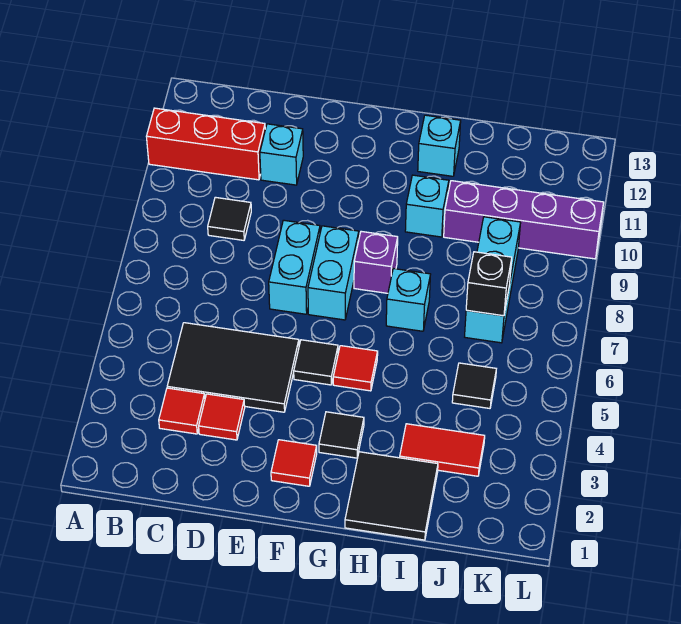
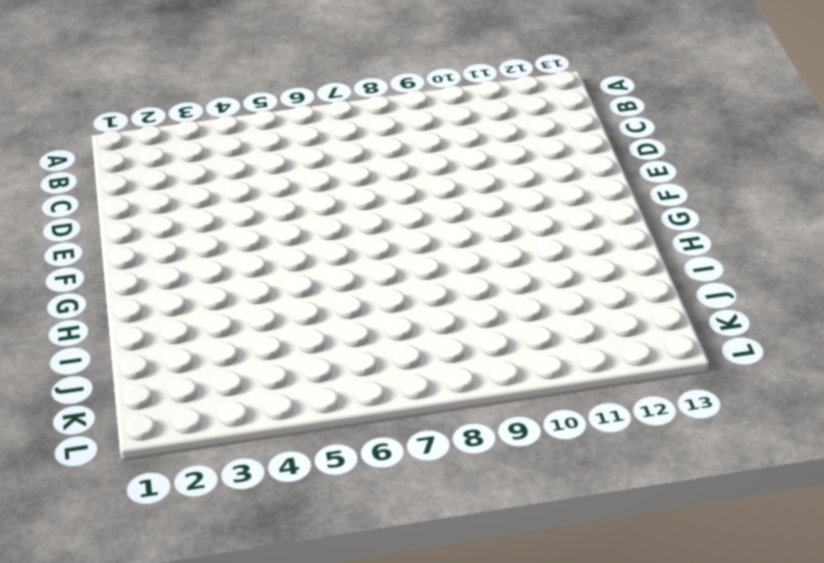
none -> red brick A11:C11 level 1
none -> red tile C3 level 1
none -> black tile C4:E5 level 1

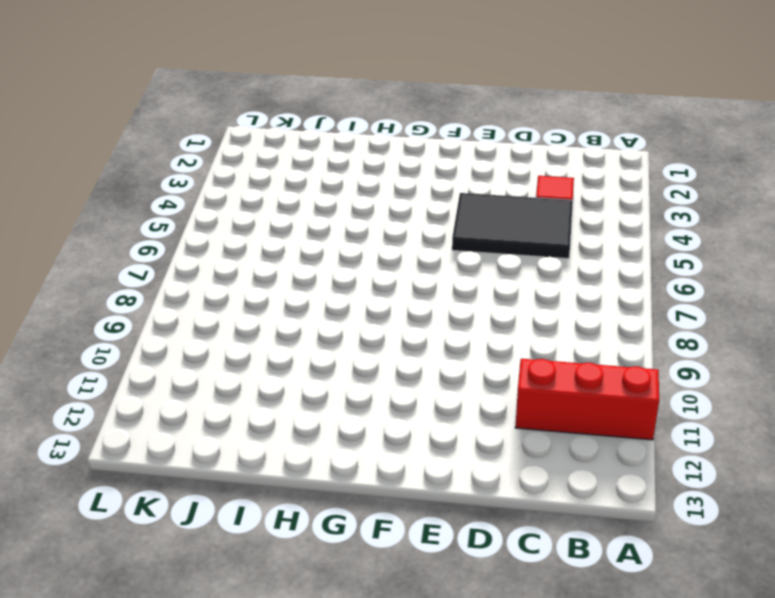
none -> black tile C9 level 1
none -> red tile D3 level 1
none -> cyan brick D11 level 1

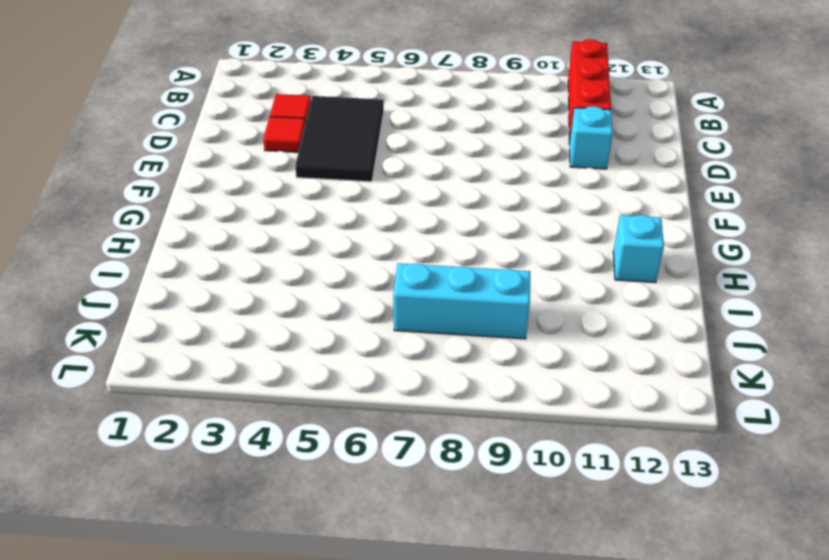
none -> black tile C9 level 1
none -> cyan brick E7:E8 level 1
none -> red tile F2 level 1

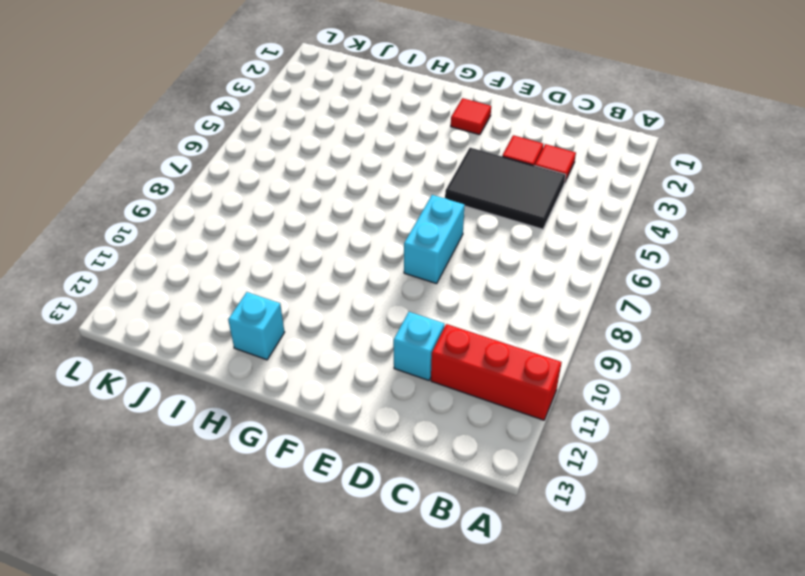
none -> black tile C9 level 1
none -> black tile F5 level 1
none -> cyan brick F7:F8 level 1

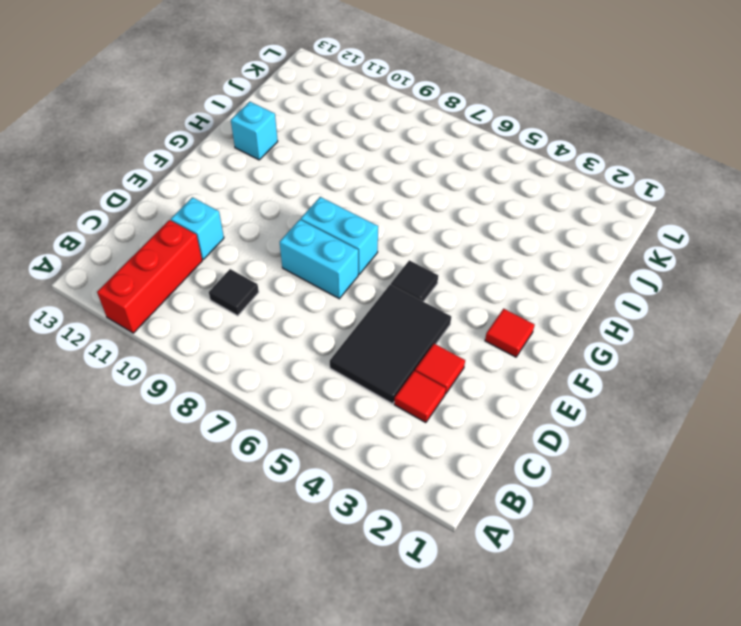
none -> black tile G3 level 1
none -> red tile G5 level 1
none -> purple brick G8 level 1

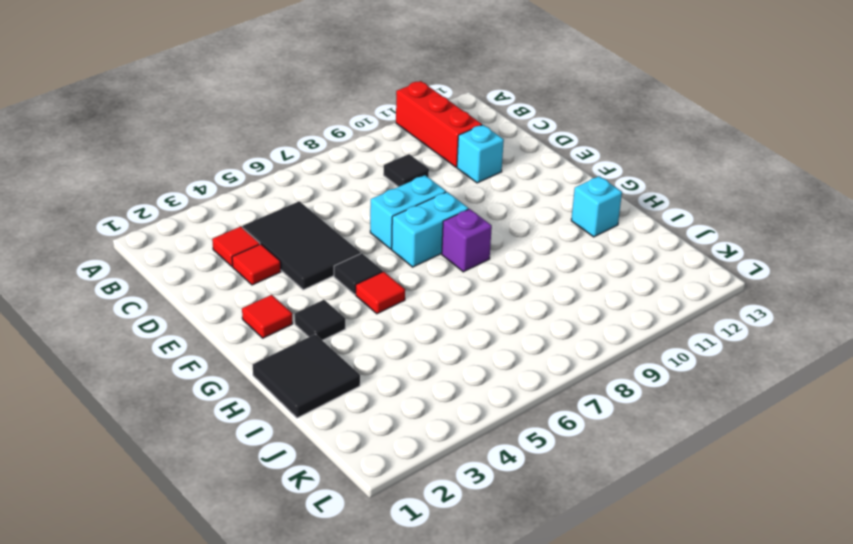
none -> cyan brick H7 level 1
none -> cyan brick H10 level 1
none -> red tile I3:J3 level 1

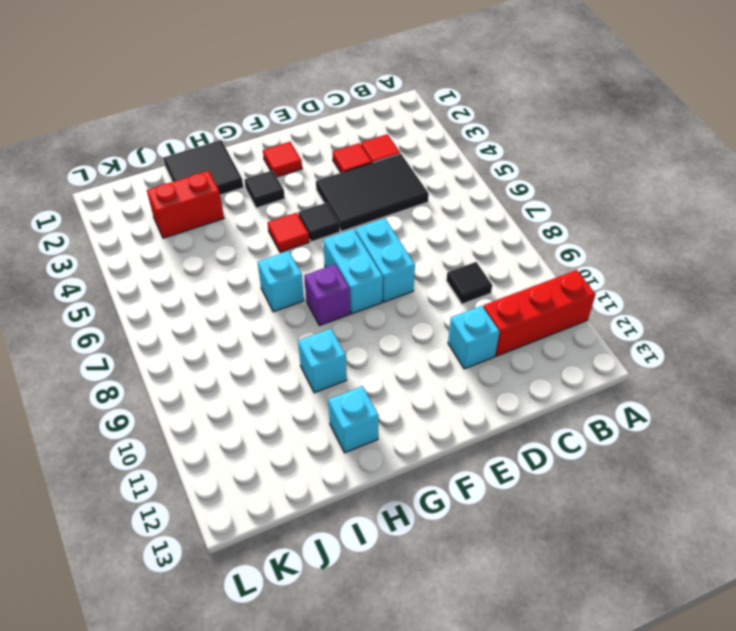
red brick I3:J3 level 1 -> red tile I3:J3 level 1
none -> purple brick I10:L10 level 1
none -> black tile J5 level 1
none -> cyan brick J7:J9 level 1

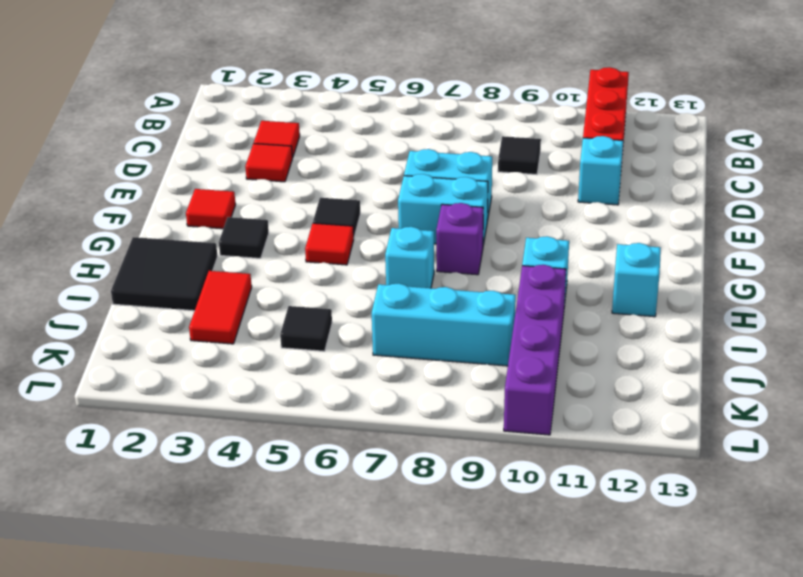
none -> black tile C4:E5 level 1
none -> black brick J7 level 2

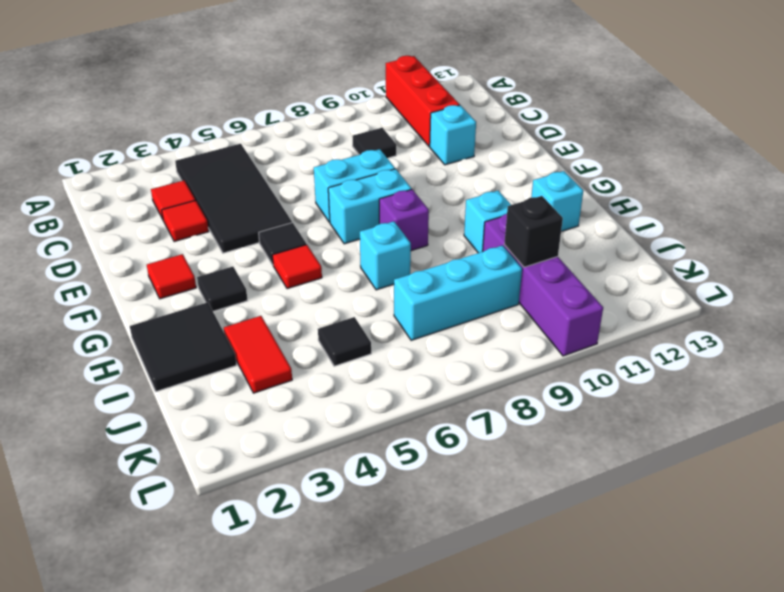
black tile B4:E5 level 1 -> black tile C4:E5 level 1
black brick J10 level 2 -> black brick J7 level 2

